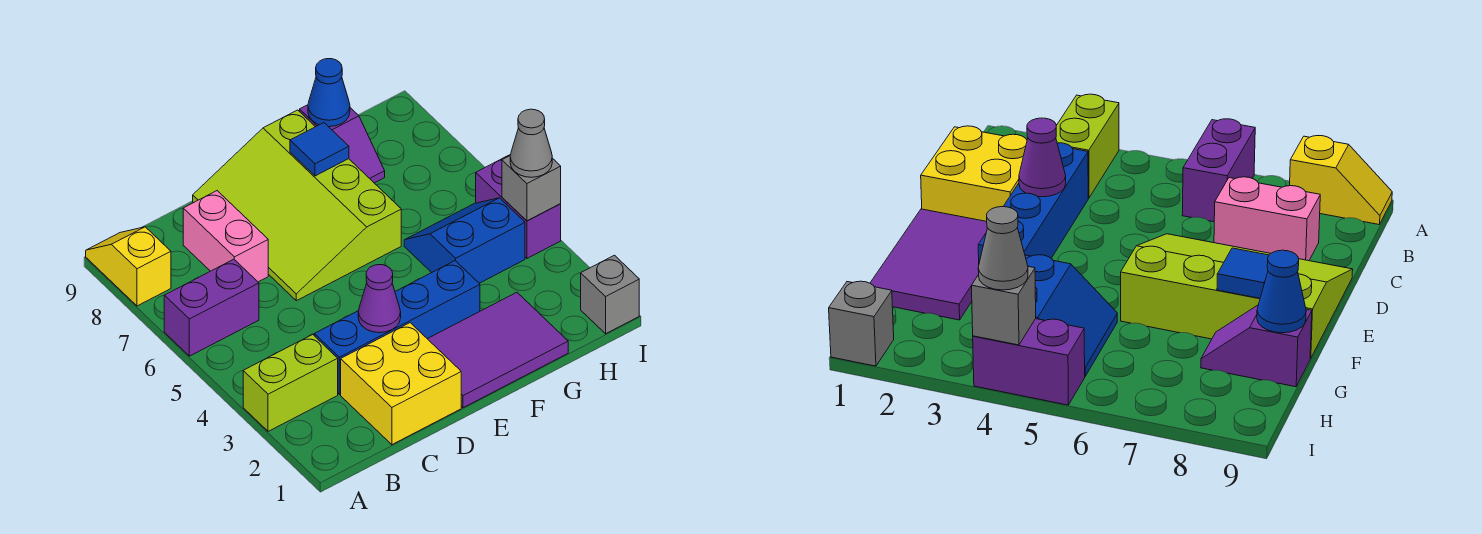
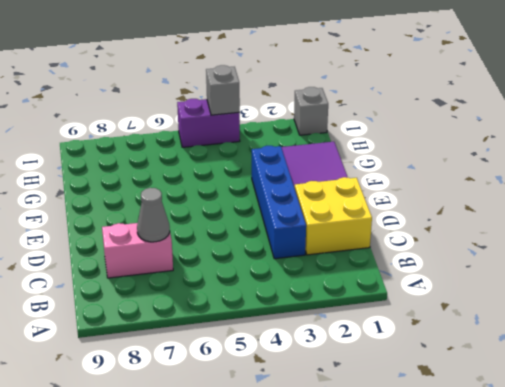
grey cone C7 level 2 -> grey cone I4 level 3
none -> lime brick A3:B3 level 1
none -> purple brick A6:B6 level 1
none -> yellow slope A8:A9 level 1 top 8

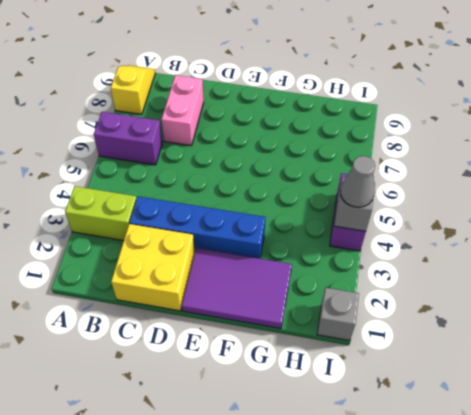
none -> lime slope D6:F9 level 1 top F
none -> blue slope G4:H5 level 1 top 4
none -> purple slope G8:G9 level 1 top 9

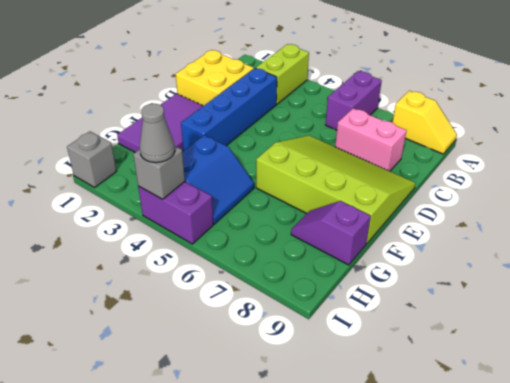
none -> purple cone D3 level 2
none -> blue tile F8 level 2
none -> blue cone G9 level 2

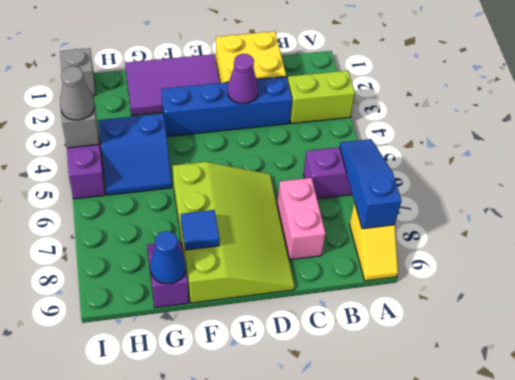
blue slope A6:A8 level 2 top 8 -> none

